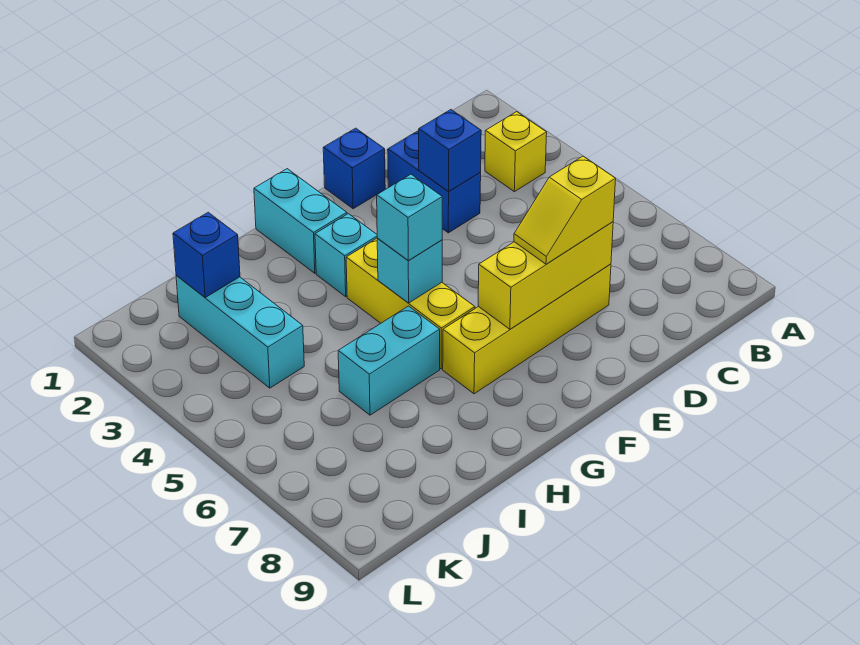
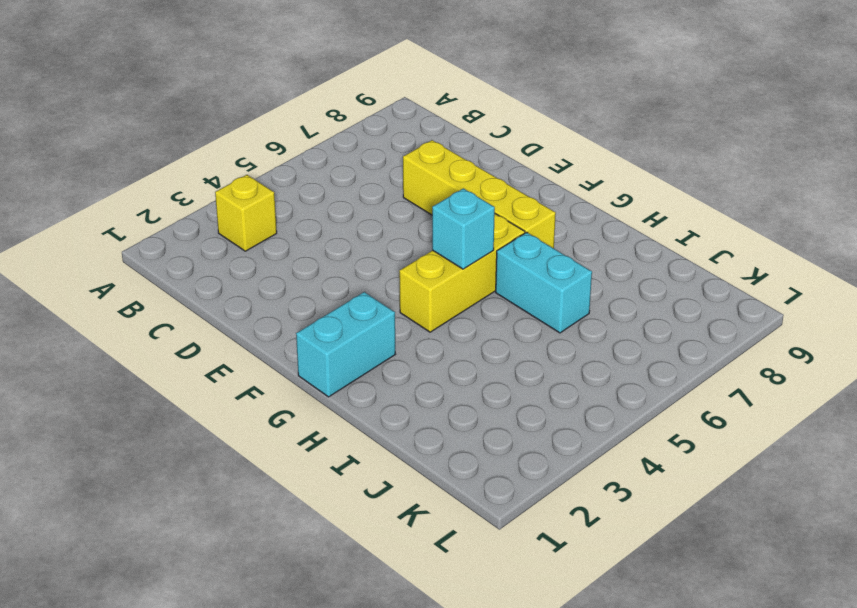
none -> blue brick D2:D3 level 1
none -> blue brick E1 level 1
none -> cyan brick G3 level 1

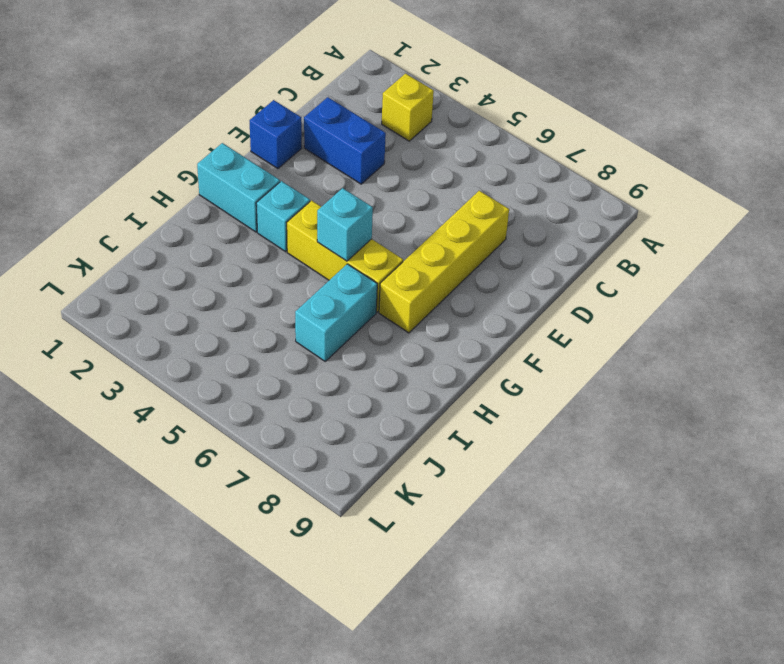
none -> cyan brick J2:J4 level 1
none -> blue brick D3 level 2
none -> yellow brick D7:F7 level 2

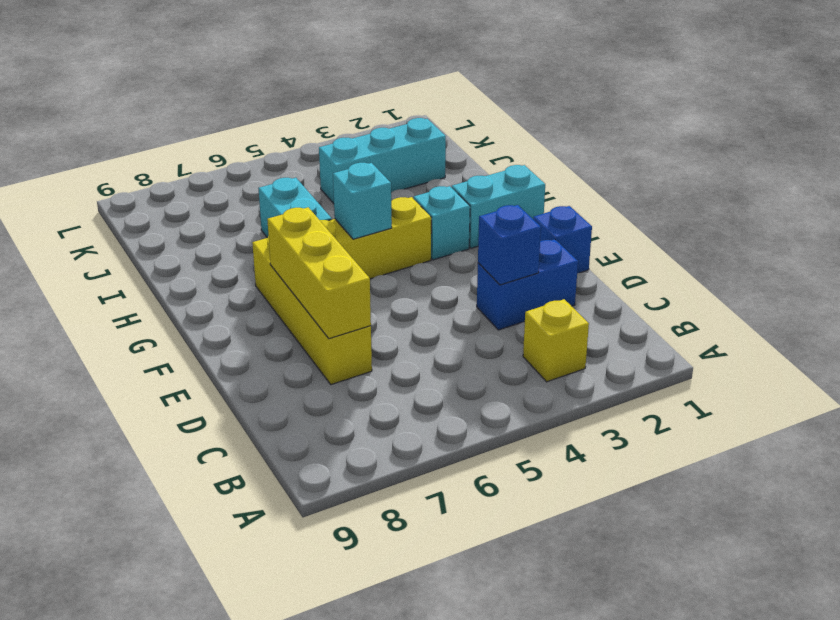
none -> blue brick J2 level 2
none -> yellow slope D7:E7 level 3 top D
none -> cyan brick G5 level 3

